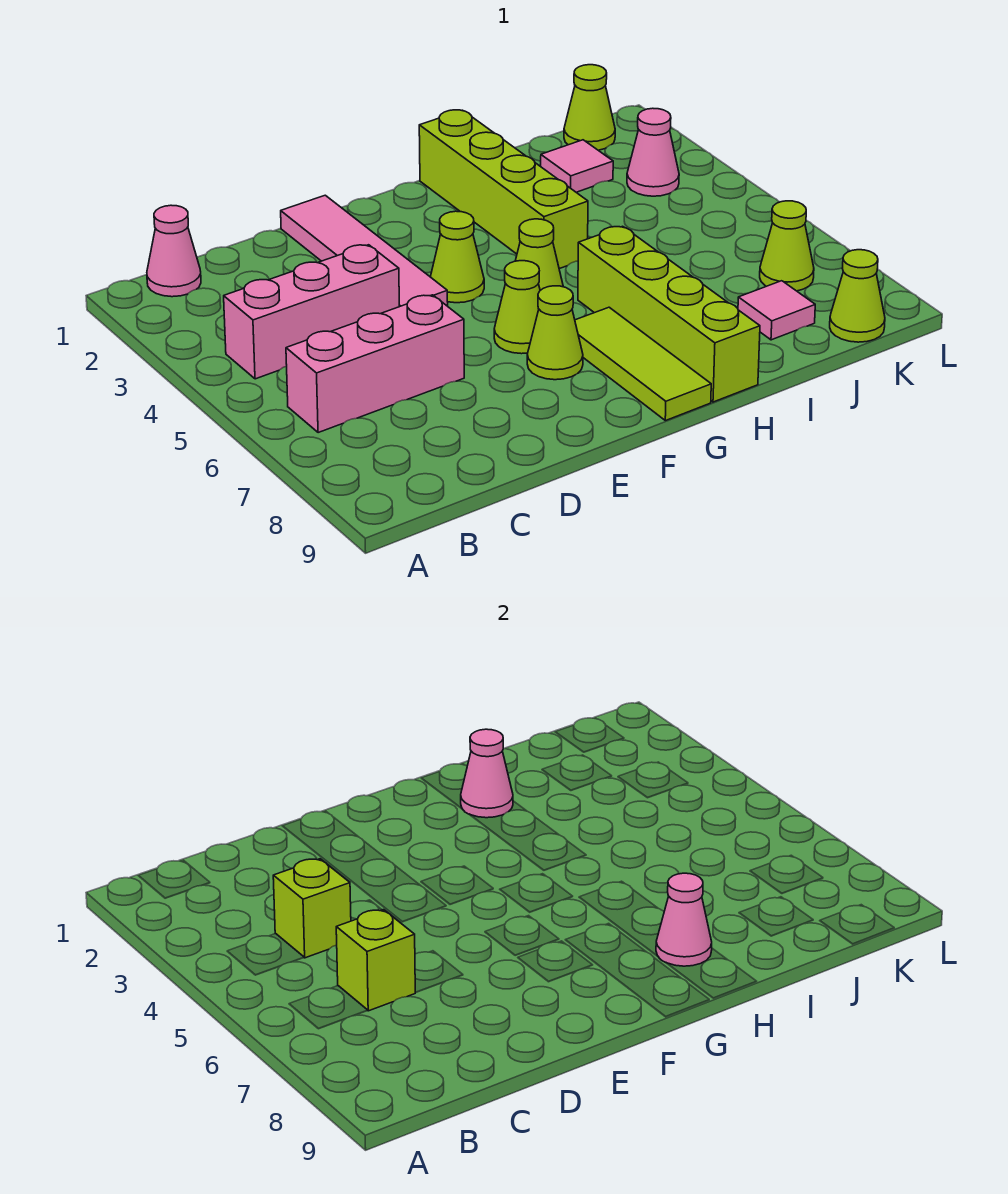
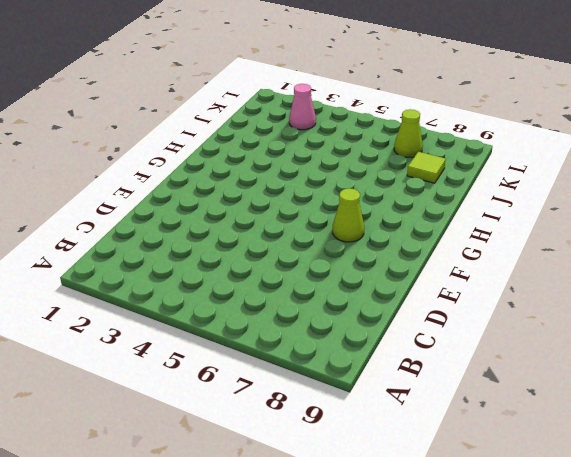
lime tile J8 level 1 -> pink tile J8 level 1
none -> pink cone B1 level 1
none -> pink brick B4:D4 level 1
none -> pink brick B6:D6 level 1

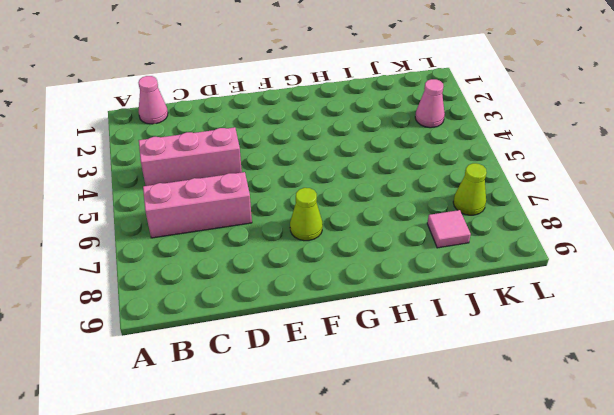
none -> pink tile E1:E4 level 1
none -> lime cone F4 level 1
none -> lime cone F6 level 1

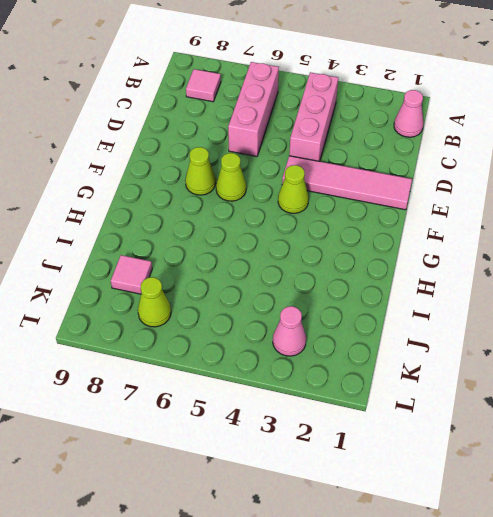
pink tile B8 level 1 -> pink tile J2 level 1
none -> lime cone G5 level 1
none -> lime tile G7:G9 level 1
none -> lime brick H1:H4 level 1

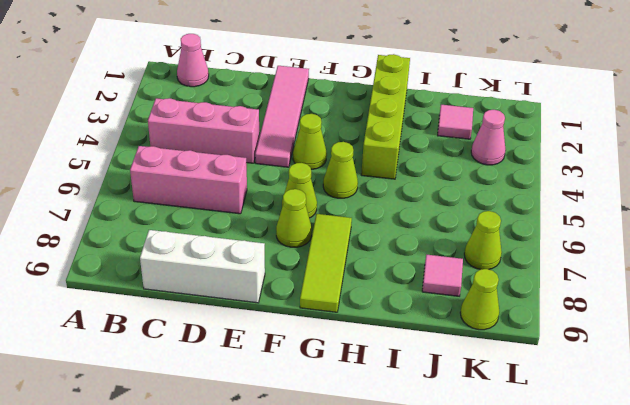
white brick C9:E9 level 1 -> none
none -> lime brick H6:H9 level 1
none -> lime cone K1 level 1
none -> lime brick C4 level 2

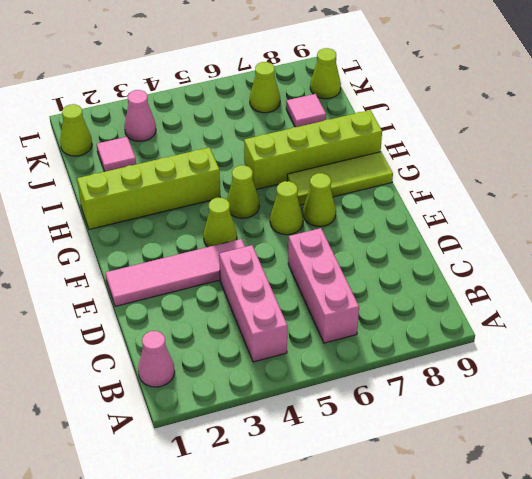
none -> lime brick C4 level 2
none -> lime brick C6 level 2
none -> pink cone H2 level 2

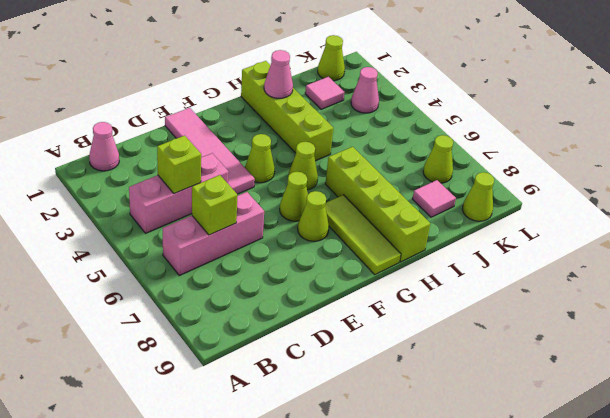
none -> pink cone H8 level 2

